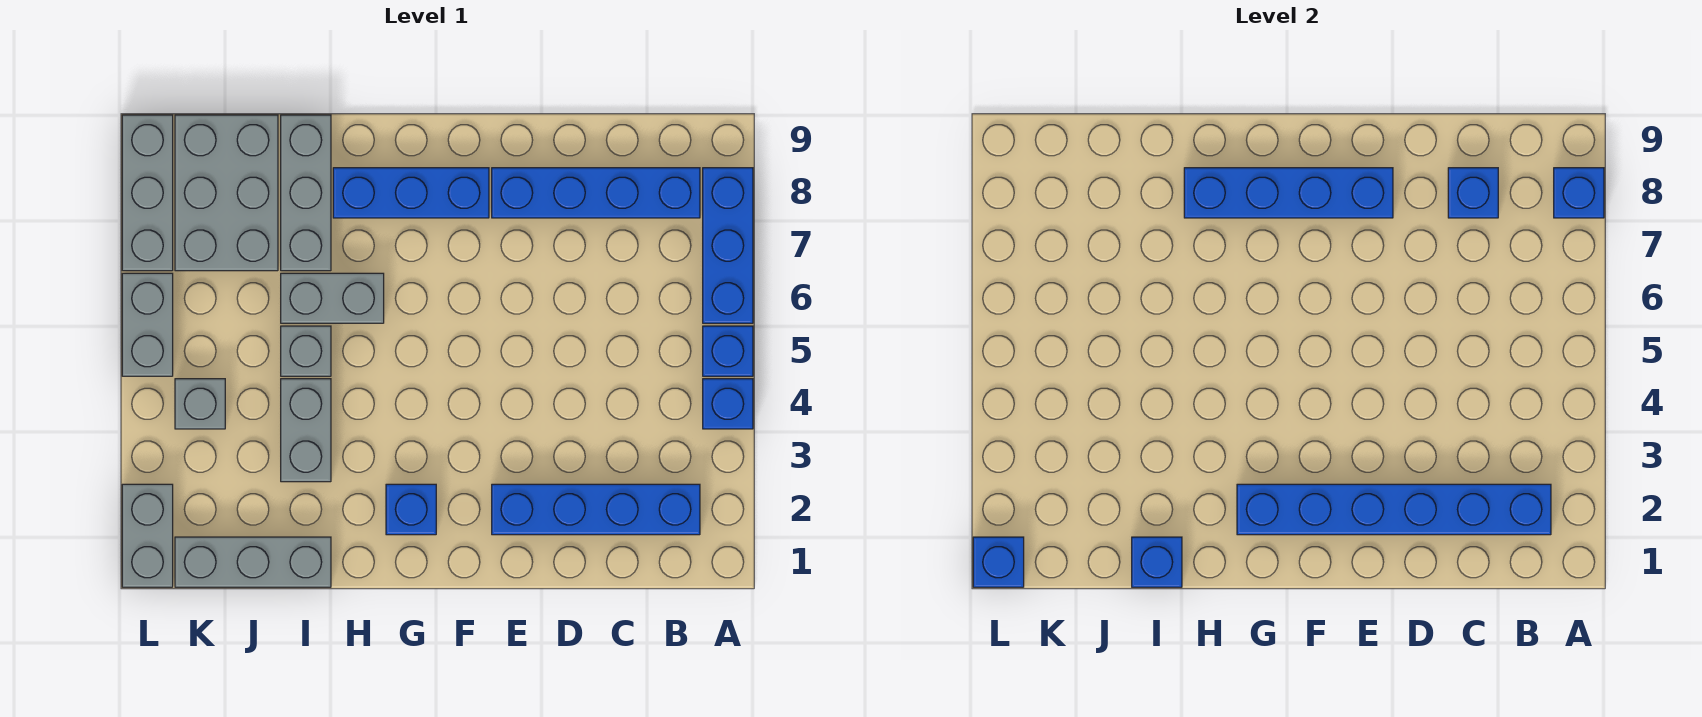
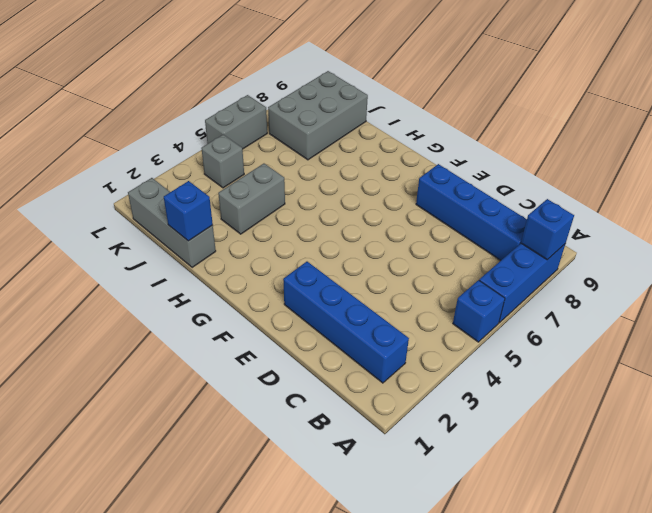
none -> blue brick A4 level 1
none -> blue brick F8:H8 level 1
none -> blue brick G2 level 1

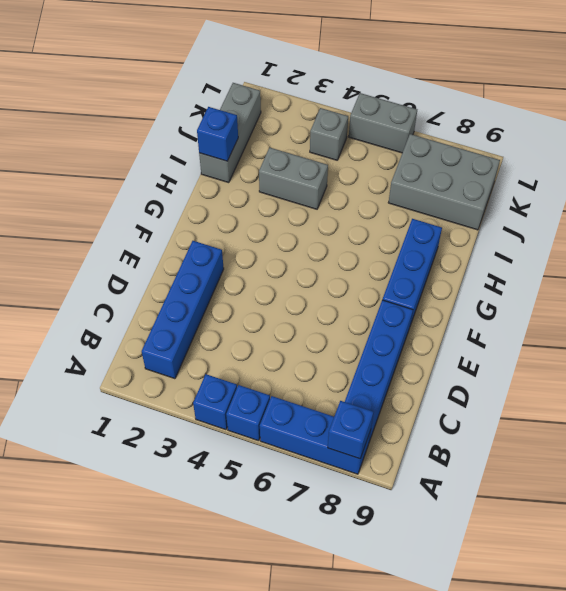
none -> blue brick G2 level 1
none -> grey brick H6:I6 level 1
none -> grey brick I5 level 1

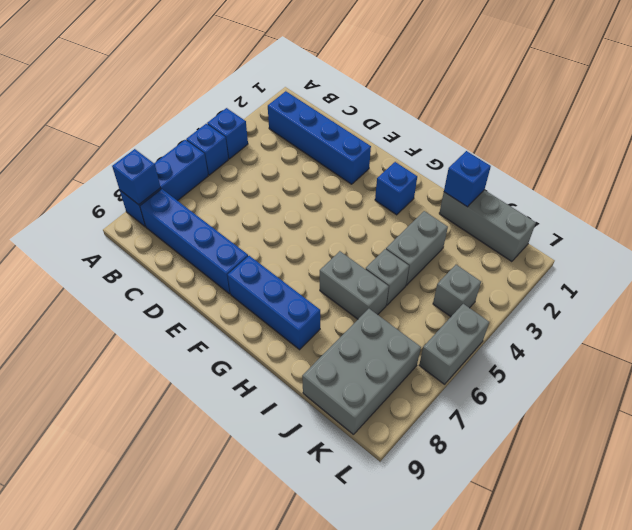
none -> grey brick I7:I9 level 1
none -> grey brick L1:L2 level 1
none -> grey brick L7:L9 level 1

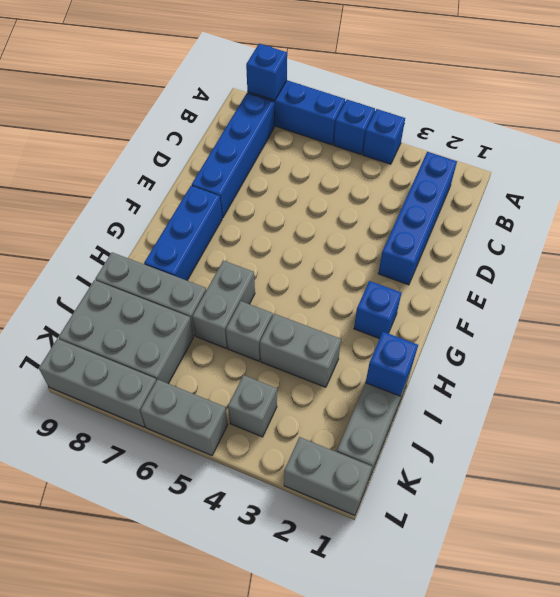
none -> blue brick B2:G2 level 2
none -> blue brick C8 level 2
none -> blue brick E8:H8 level 2

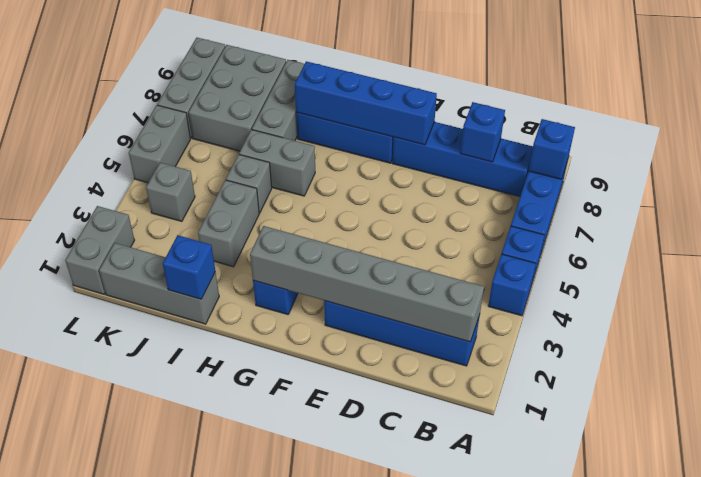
grey brick B2:G2 level 2 -> blue brick B2:G2 level 2
none -> blue brick L1 level 2

